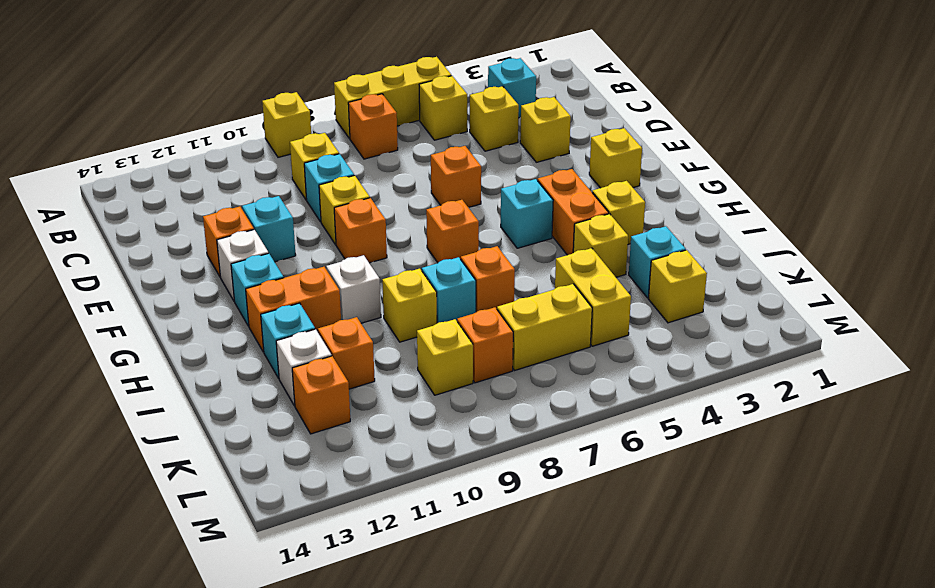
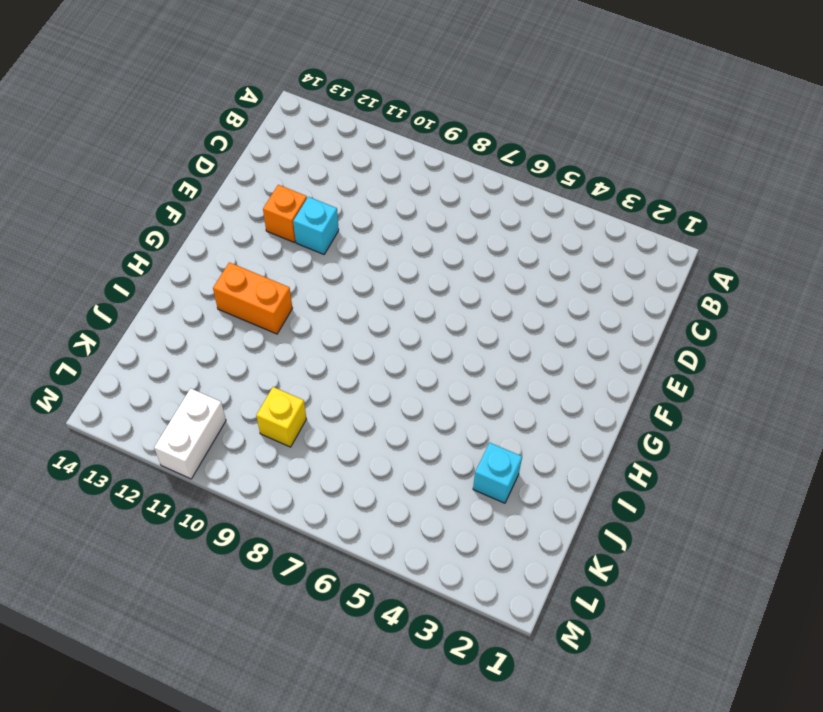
white brick L11:M11 level 1 -> none
none -> yellow brick A5:A7 level 1
none -> yellow brick A9 level 1
none -> cyan brick B3 level 1
none -> yellow brick B5 level 1

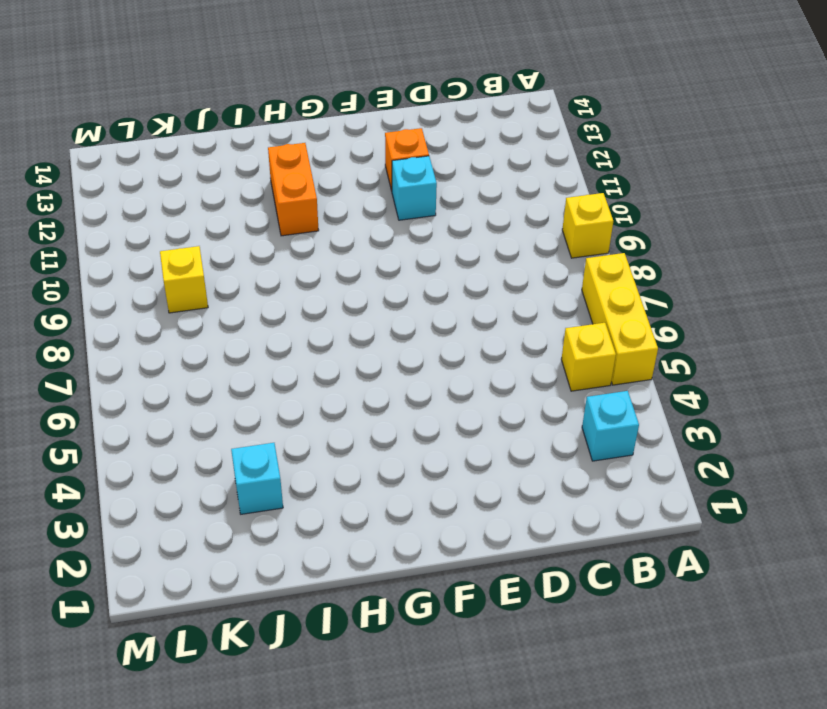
none -> orange brick B7 level 1
none -> yellow brick C4 level 1
none -> yellow brick C9 level 1
none -> yellow brick D3 level 1

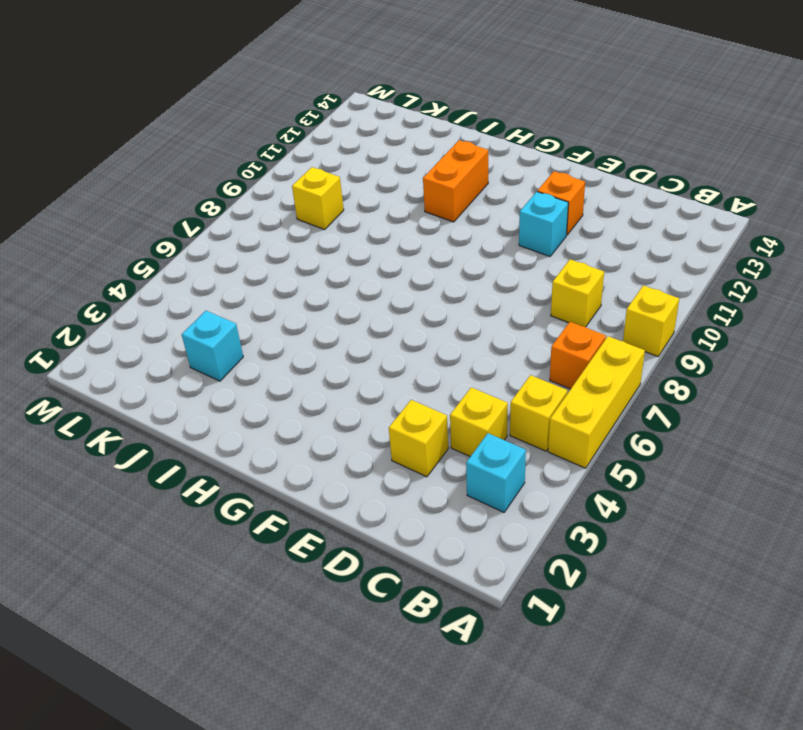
none -> cyan brick D9 level 1
none -> orange brick E6 level 1
none -> yellow brick E9 level 1
none -> yellow brick F2 level 1

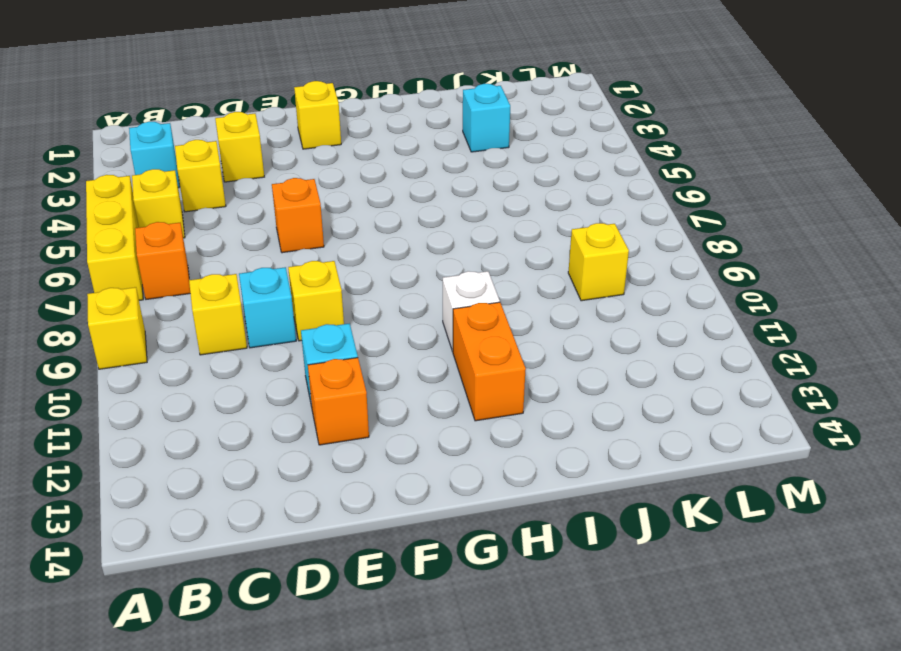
none -> orange brick F9 level 1
none -> white brick F12 level 1
none -> orange brick G4:H4 level 1
none -> cyan brick G5 level 1

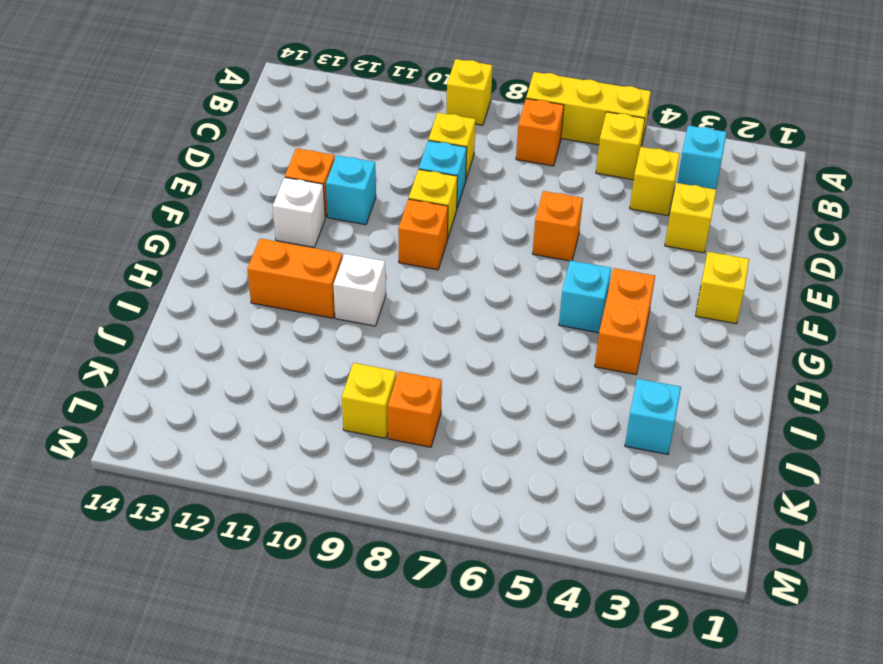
none -> orange brick G7 level 1
none -> cyan brick G12 level 1
none -> yellow brick H3 level 1
none -> yellow brick I4 level 1

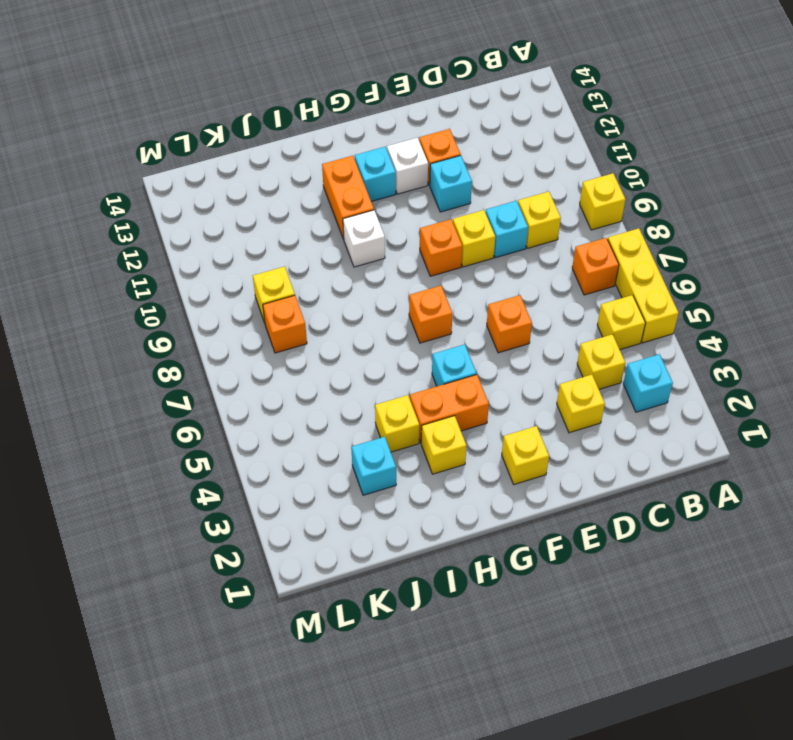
none -> orange brick I7 level 1
none -> cyan brick I8 level 1
none -> yellow brick I9 level 1
none -> cyan brick I12 level 1

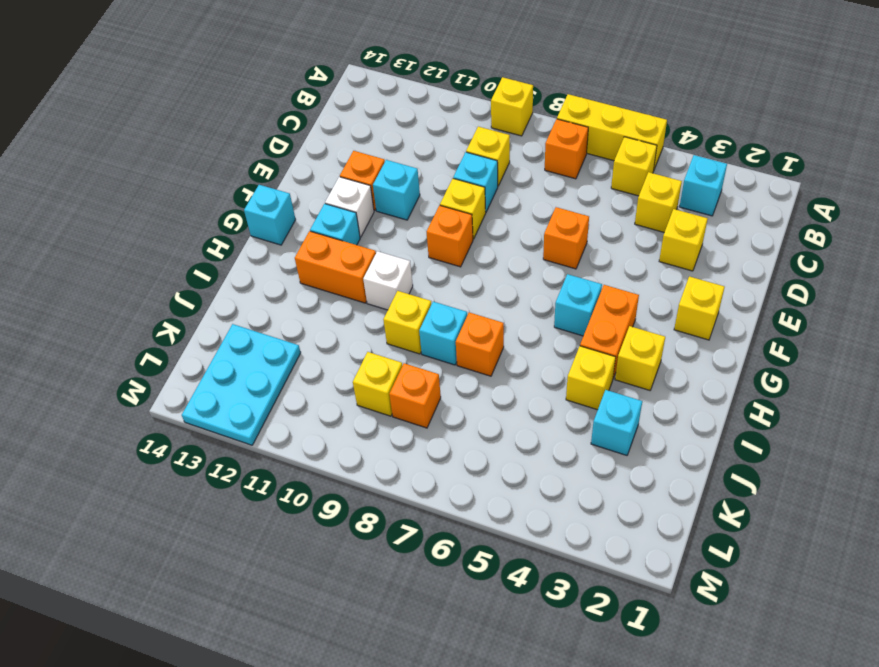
cyan brick G14 level 1 -> cyan brick I12 level 1
cyan plate K12:M13 level 1 -> orange brick K12 level 1
none -> orange brick G7 level 1
none -> yellow brick J5:K5 level 1
none -> orange brick J11 level 1
none -> white brick J12 level 1

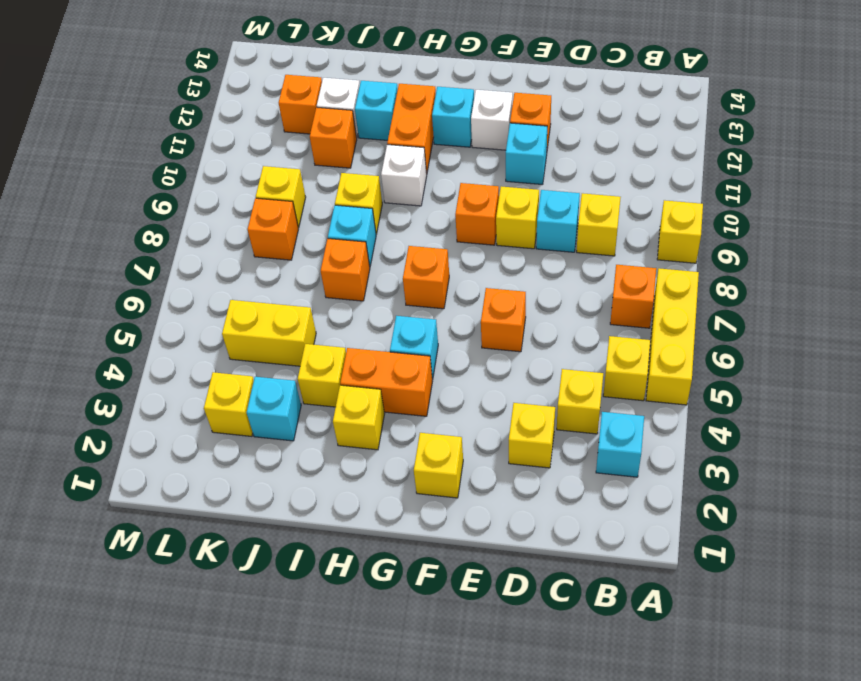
none -> yellow brick K6:K7 level 1

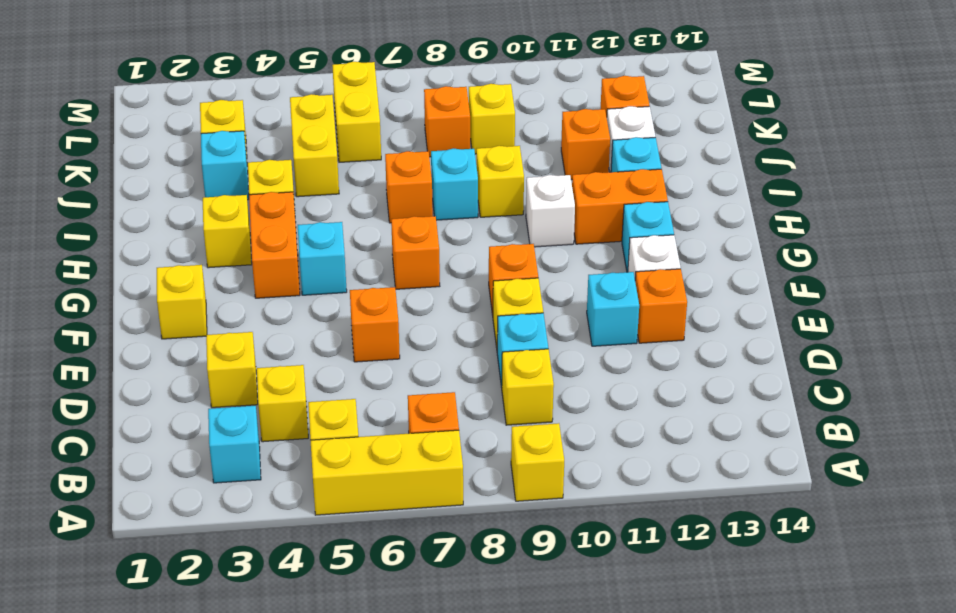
yellow brick K6:L6 level 1 -> yellow brick K6:K7 level 1

